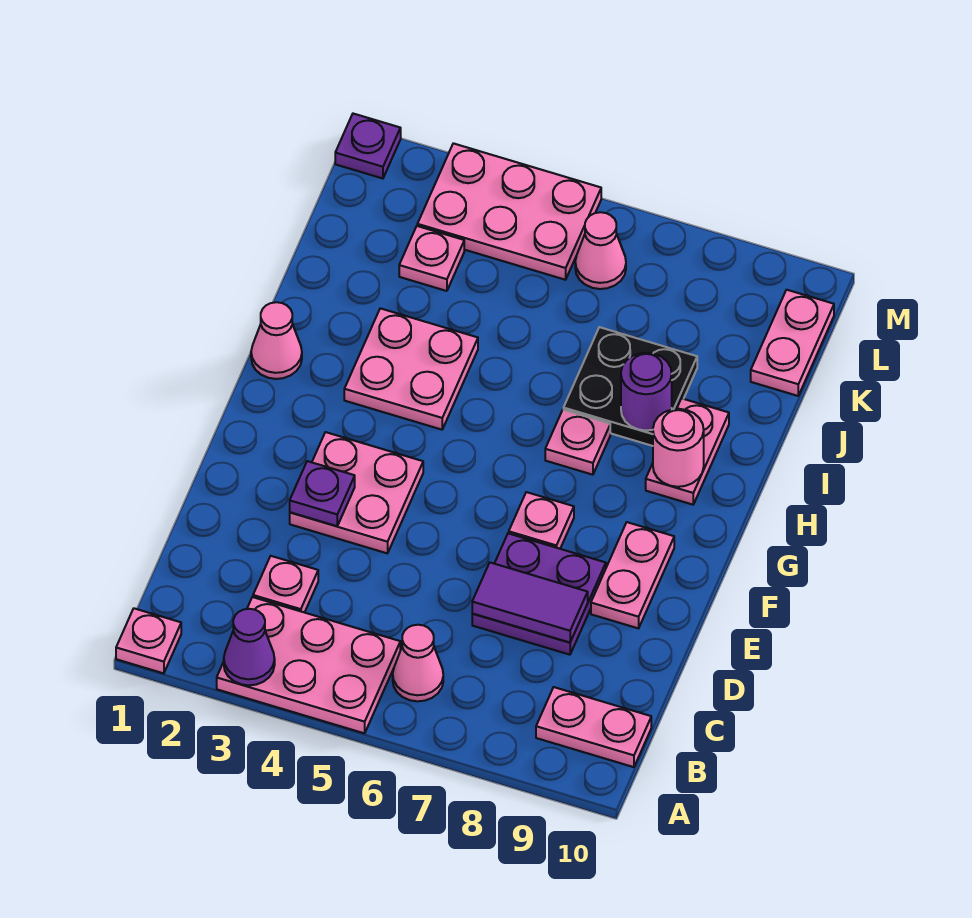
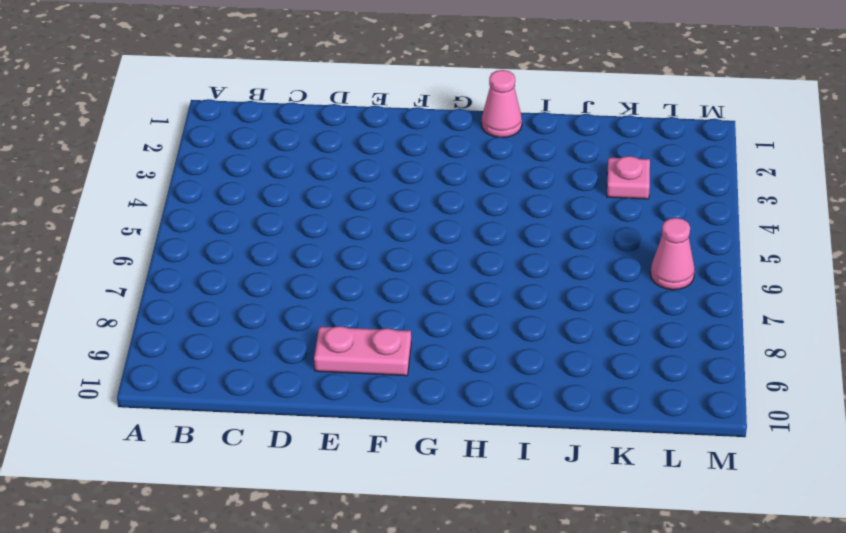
none -> pink plate A1 level 1
none -> pink plate A3:B5 level 1
none -> pink cone B6 level 1

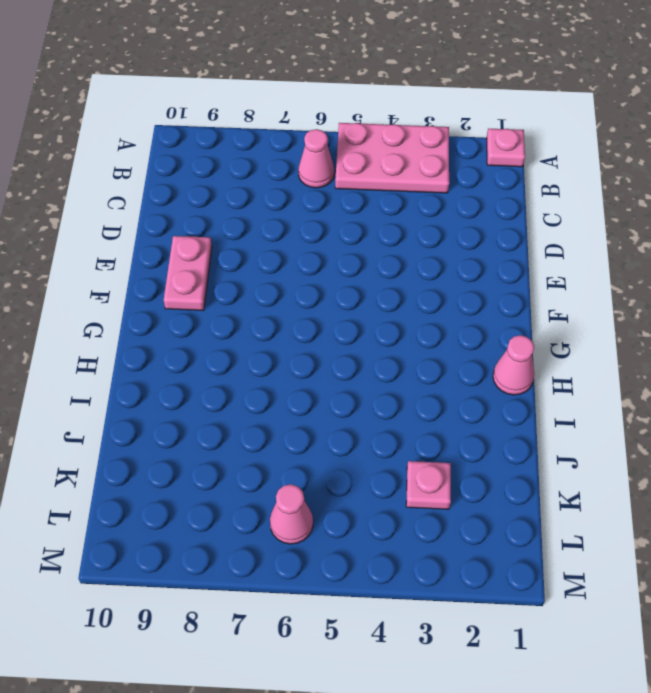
none -> pink plate B9:B10 level 1
none -> pink plate C3 level 1
none -> purple plate D7:E8 level 1

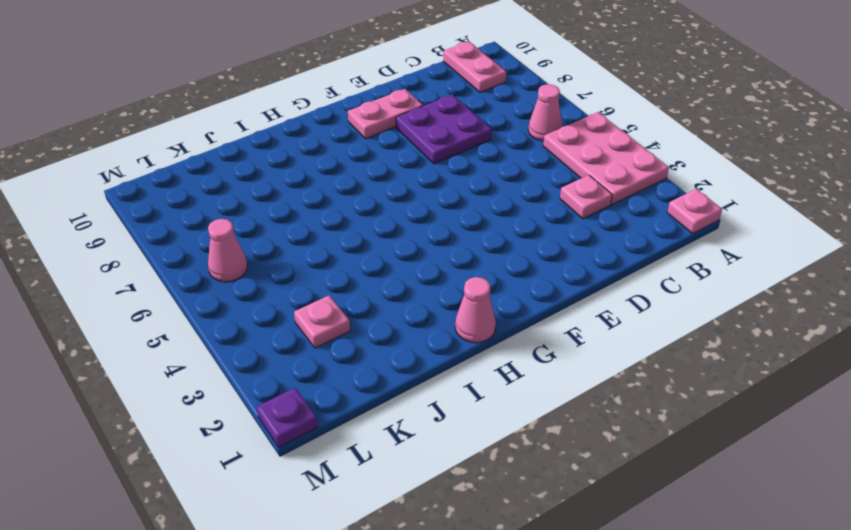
none -> pink plate E3:F4 level 1
none -> pink plate F7 level 1
none -> pink plate H3:I4 level 1

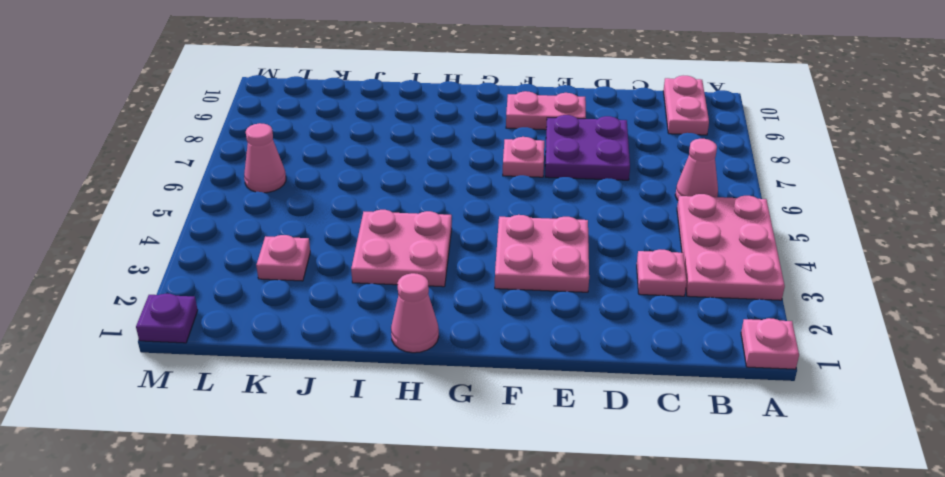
none -> pink plate H7 level 1
none -> pink plate H9:I9 level 1
none -> black plate I7:J8 level 1

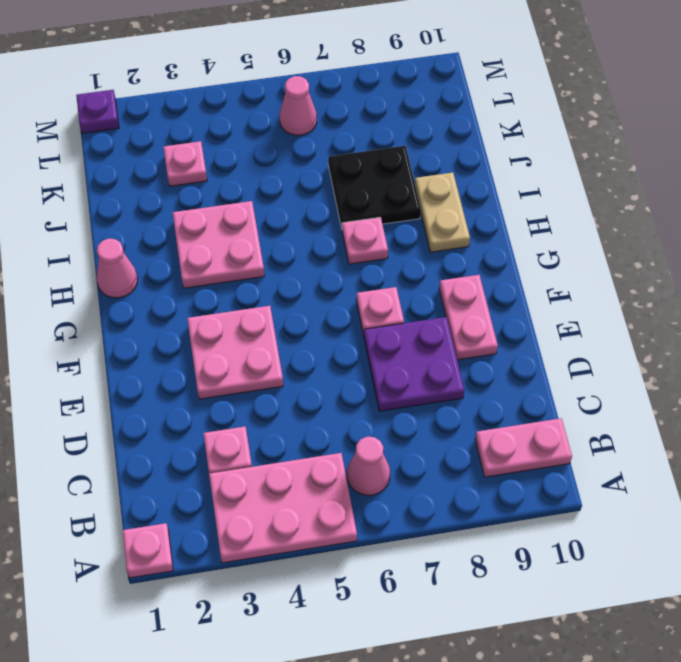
tan plate H9:I9 level 1 -> pink plate H9:I9 level 1
none -> pink plate K10:L10 level 1
none -> pink plate L3:M5 level 1
none -> purple cone A3 level 2

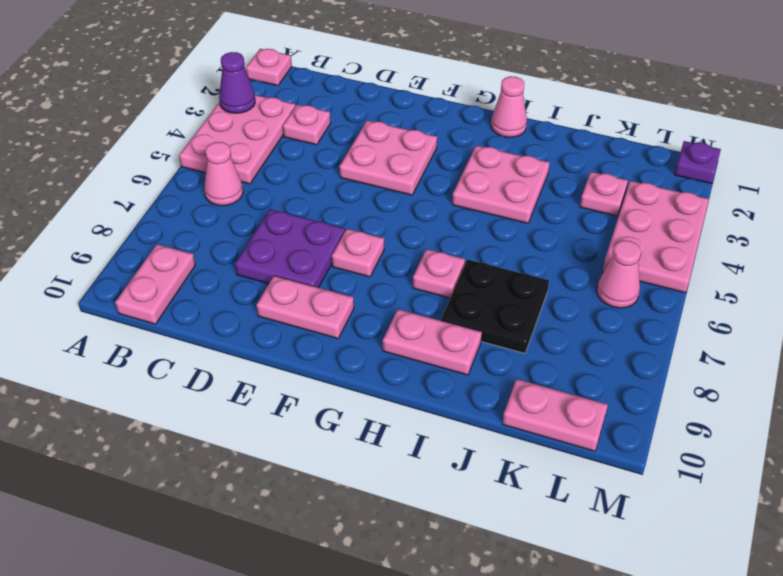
none -> purple tile D7:D8 level 2
none -> purple plate E3 level 2
none -> pink round brick H9 level 2

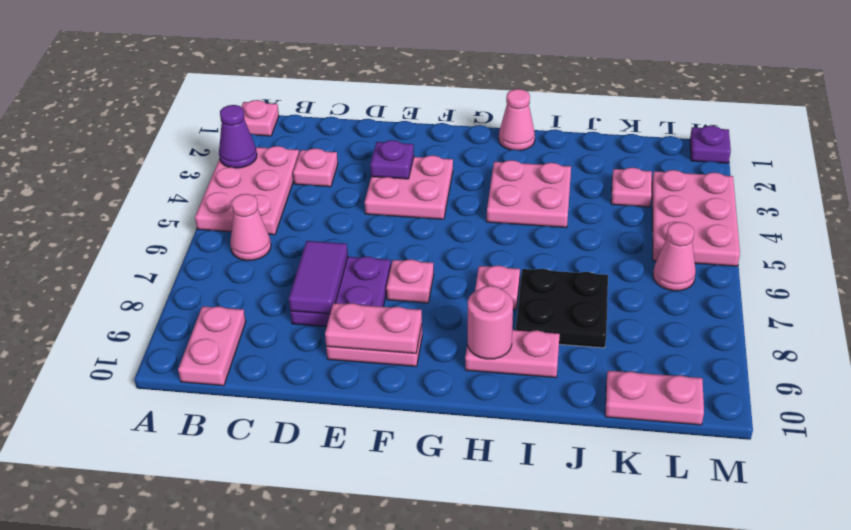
pink plate E9:F9 level 2 -> none
none -> purple round brick I8 level 2

